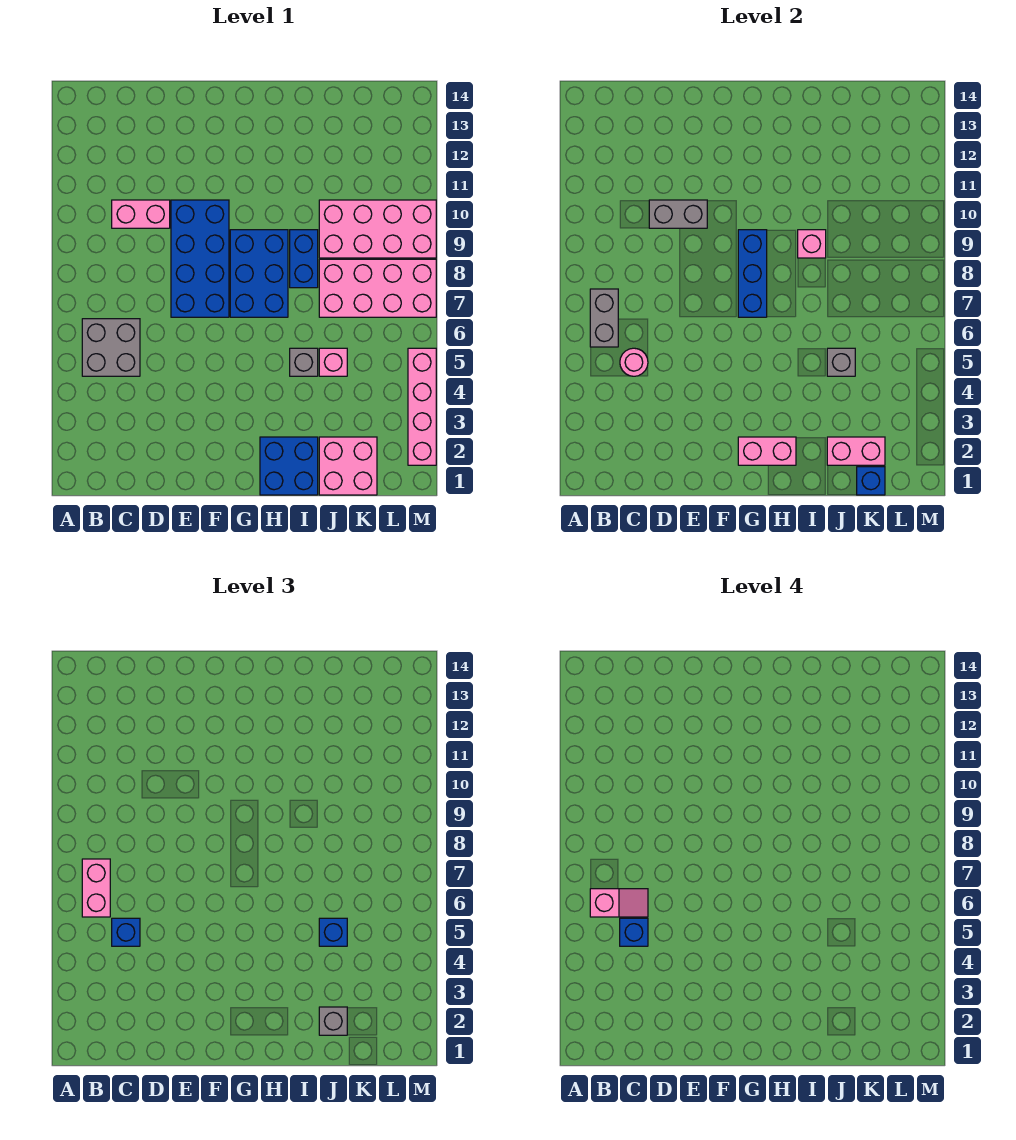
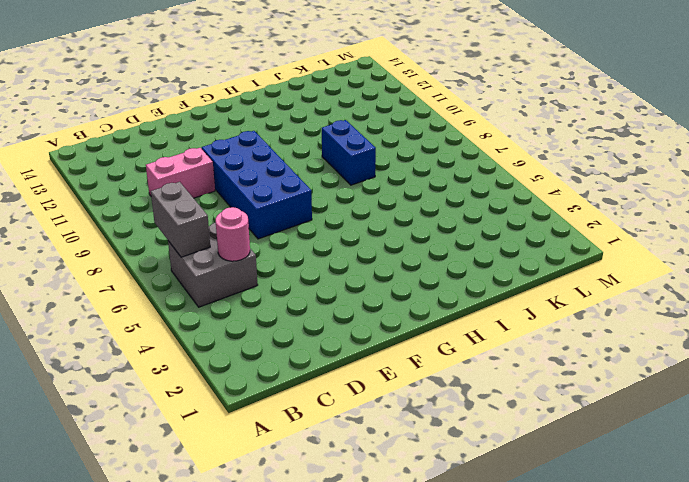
none -> blue brick G7:H9 level 1
none -> blue brick H1:I2 level 1
none -> grey brick I5 level 1

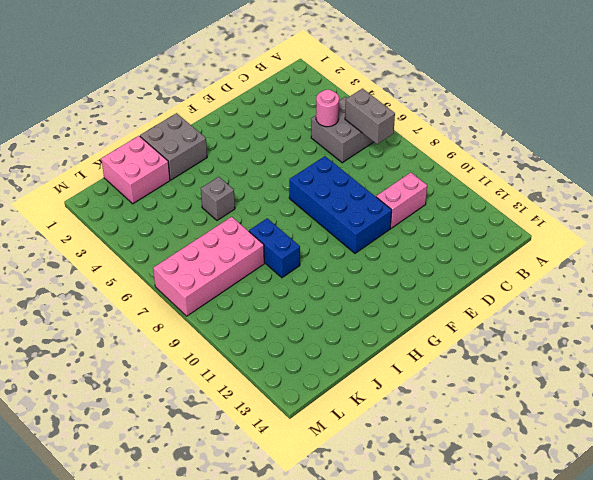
grey brick H1:I2 level 1 -> blue brick H1:I2 level 1
none -> blue brick G7:H9 level 1
none -> pink brick J5 level 1
none -> pink brick J9:M10 level 1

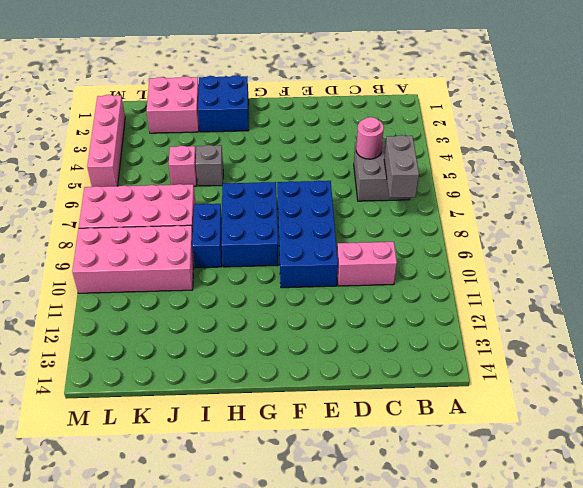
none -> grey brick D10:E10 level 2
none -> pink brick G2:H2 level 2
none -> blue brick G7:G9 level 2

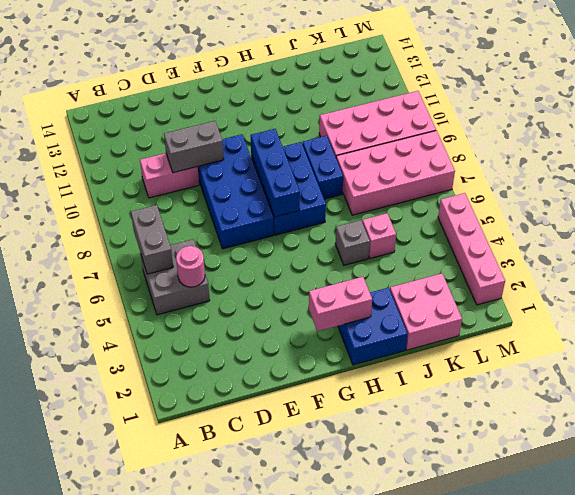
none -> pink brick I9 level 2
none -> pink brick J2:K2 level 2
none -> grey brick J5 level 2

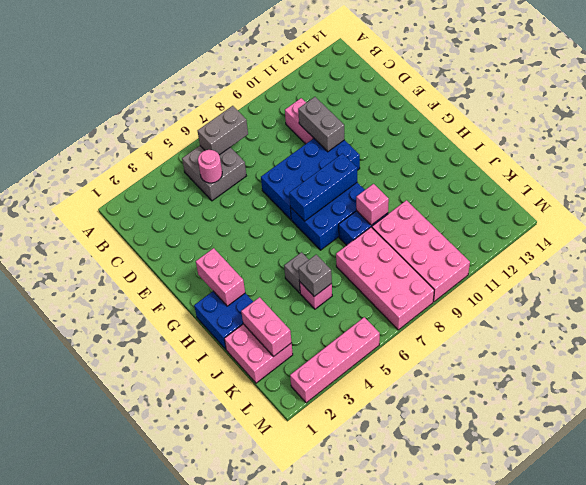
none -> blue brick K1 level 2
none -> pink brick B6:B7 level 3
none -> blue brick C5 level 3

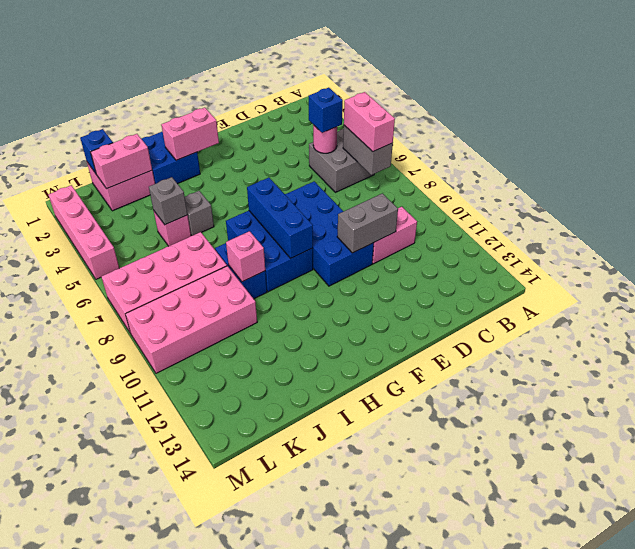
none -> grey brick J2 level 3
none -> blue brick J5 level 3
none -> pink slope B6:C6 level 4 top B

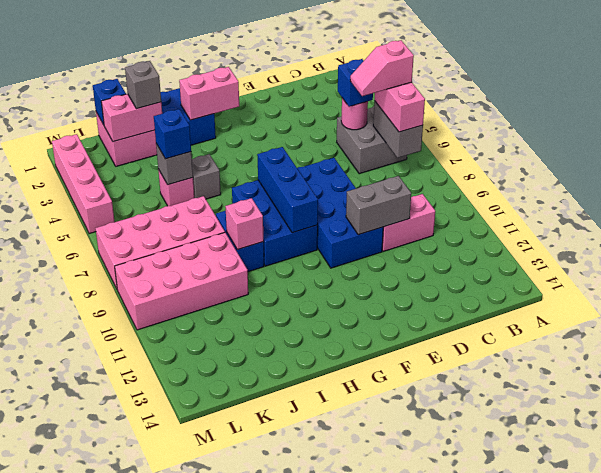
none -> blue brick C5 level 4

